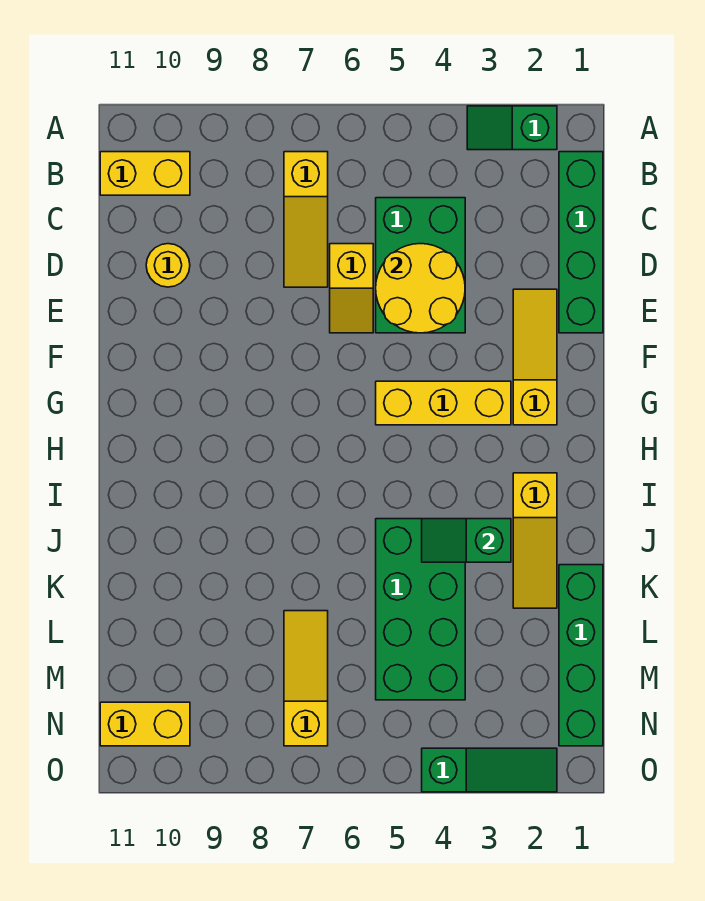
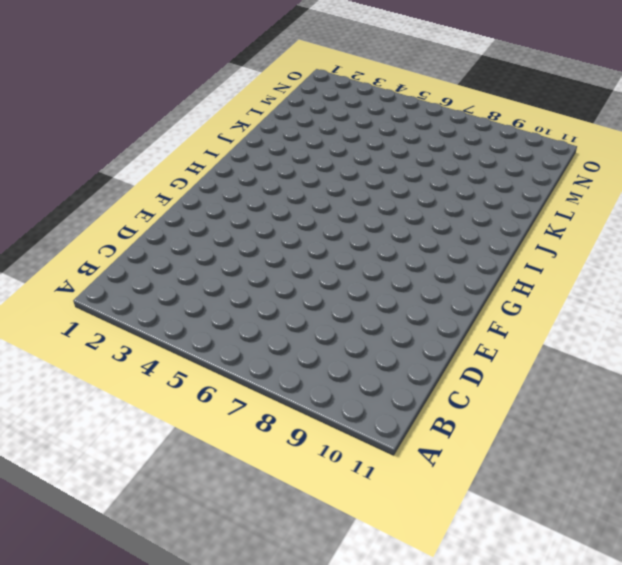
none -> green slope A2:A3 level 1 top 2
none -> green brick B1:E1 level 1
none -> yellow slope B7:D7 level 1 top B

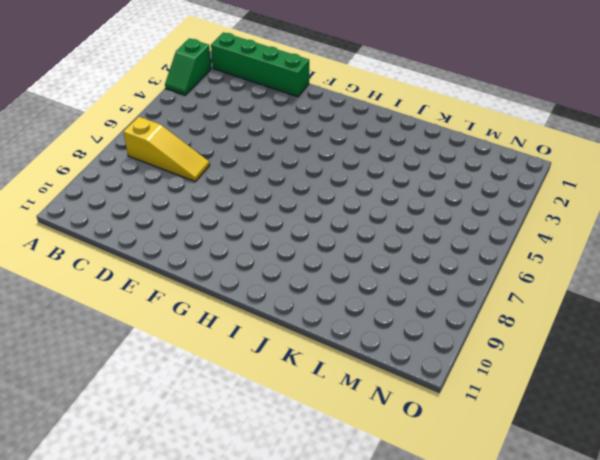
none -> yellow brick B10:B11 level 1
none -> green brick C4:E5 level 1
none -> yellow slope D6:E6 level 1 top D

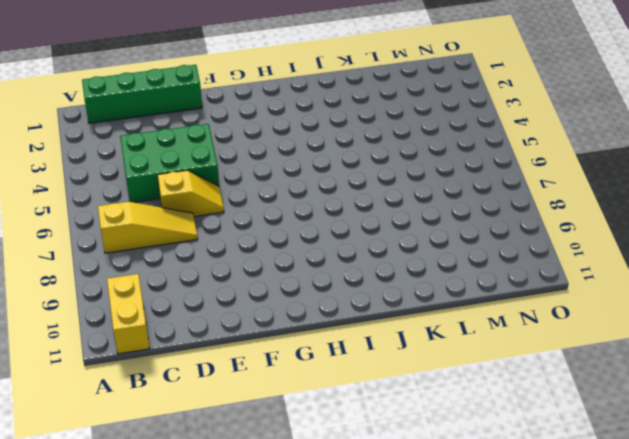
none -> green slope A2:A3 level 1 top 2
none -> yellow round brick D10 level 1
none -> yellow slope E2:G2 level 1 top G

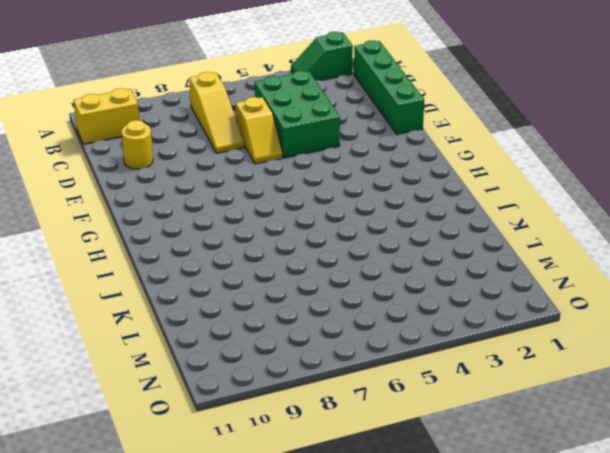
none -> yellow slope E2:G2 level 1 top G
none -> yellow brick G3:G5 level 1
none -> yellow slope I2:K2 level 1 top I

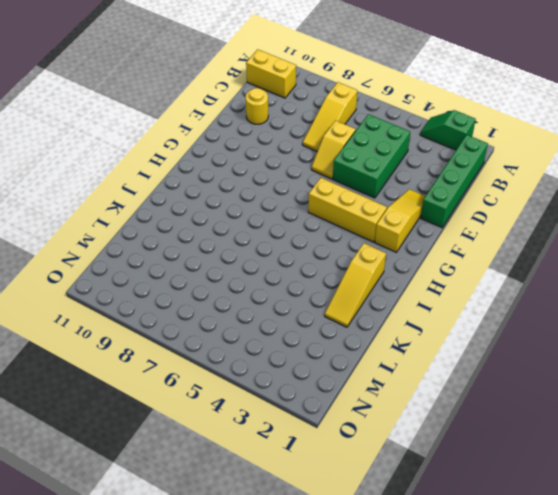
none -> green brick J4:M5 level 1
none -> green brick K1:N1 level 1
none -> yellow slope L7:N7 level 1 top N

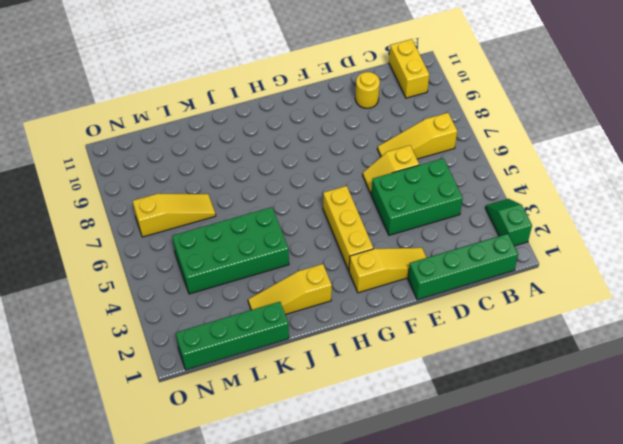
none -> yellow brick N10:N11 level 1
none -> green slope O2:O4 level 1 top 4
none -> yellow round brick D4:E5 level 2

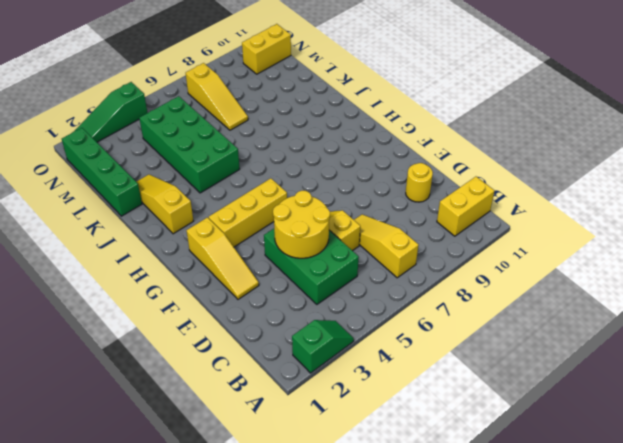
none -> green brick B1:E1 level 1
none -> green slope J3:J4 level 2 top 3

